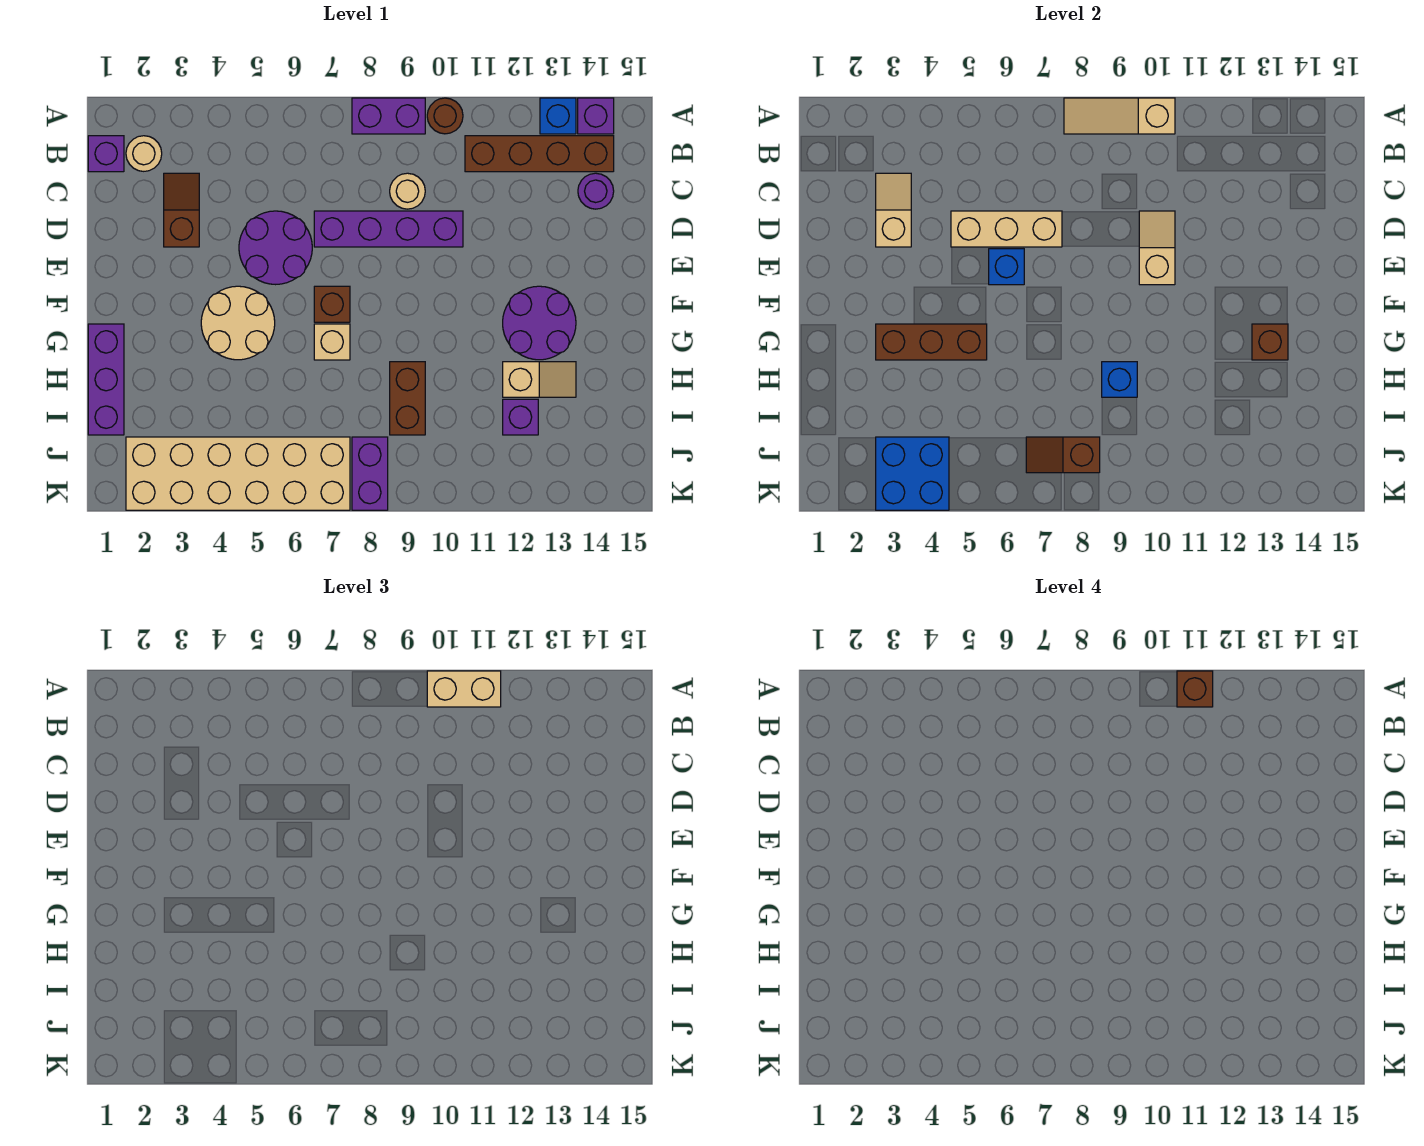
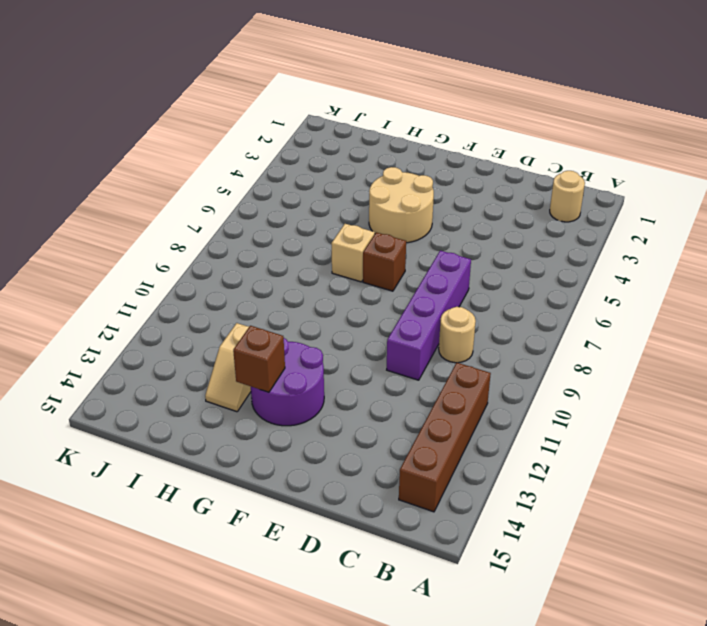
none -> purple brick A8:A9 level 1
none -> brown round brick A10 level 1
none -> blue brick A13 level 1
none -> purple brick A14 level 1

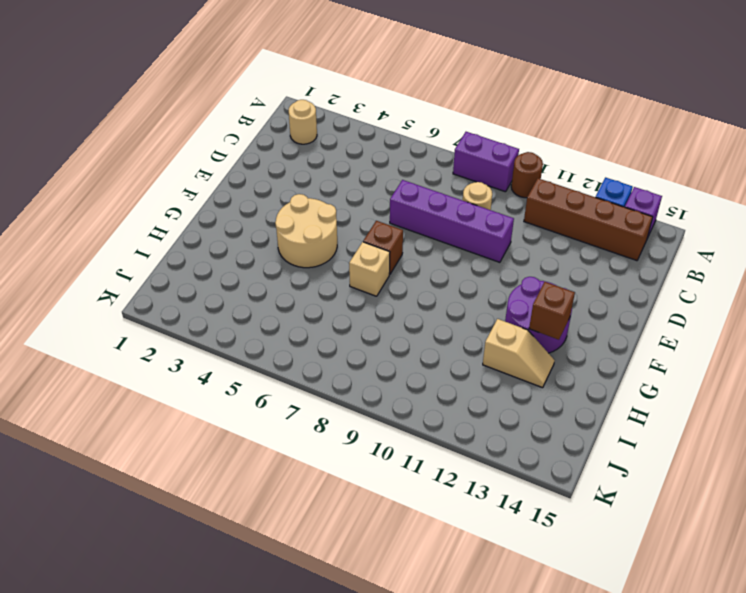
none -> purple brick B1 level 1
none -> brown slope C3:D3 level 1 top D
none -> purple round brick C14 level 1
none -> purple round brick D5:E6 level 1

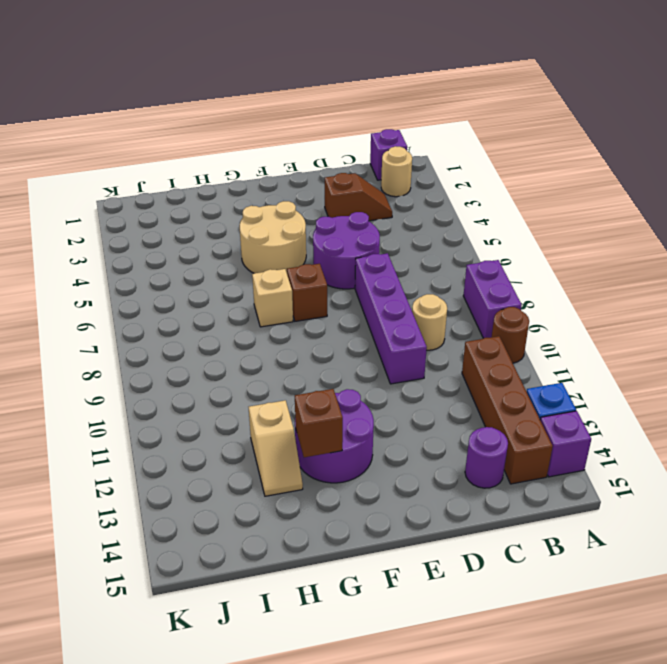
none -> purple brick G1:I1 level 1
none -> brown brick H9:I9 level 1
none -> purple brick I12 level 1
none -> tan brick J2:K7 level 1

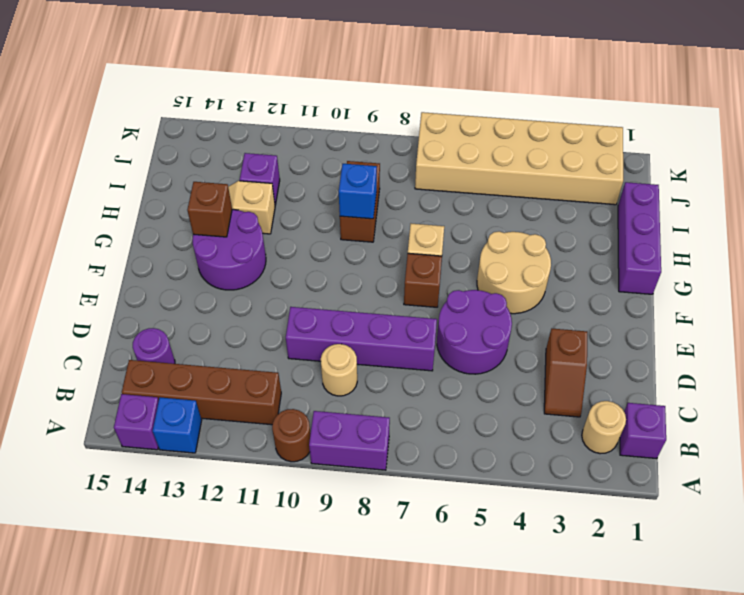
none -> purple brick J8:K8 level 1
none -> tan slope A8:A10 level 2 top 10
none -> tan slope C3:D3 level 2 top D
none -> tan brick D5:D7 level 2

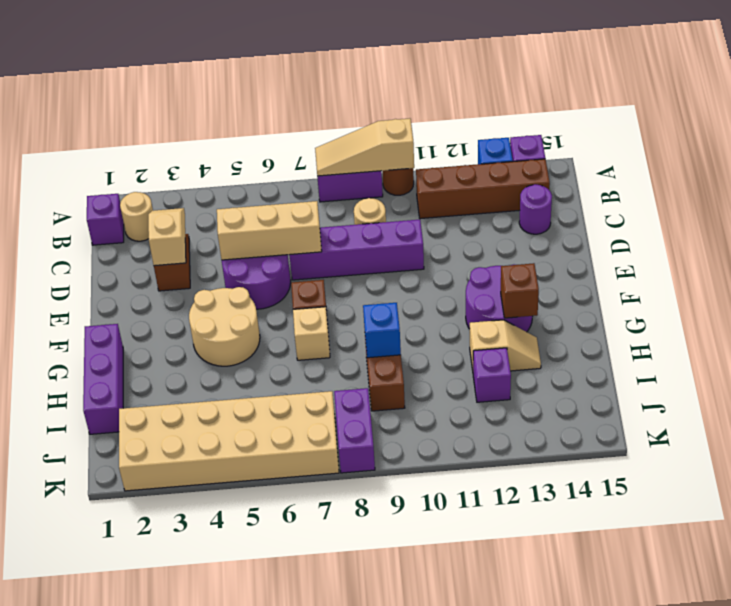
none -> tan slope D10:E10 level 2 top E
none -> blue brick E6 level 2
none -> brown brick G3:G5 level 2
none -> blue brick J3:K4 level 2

